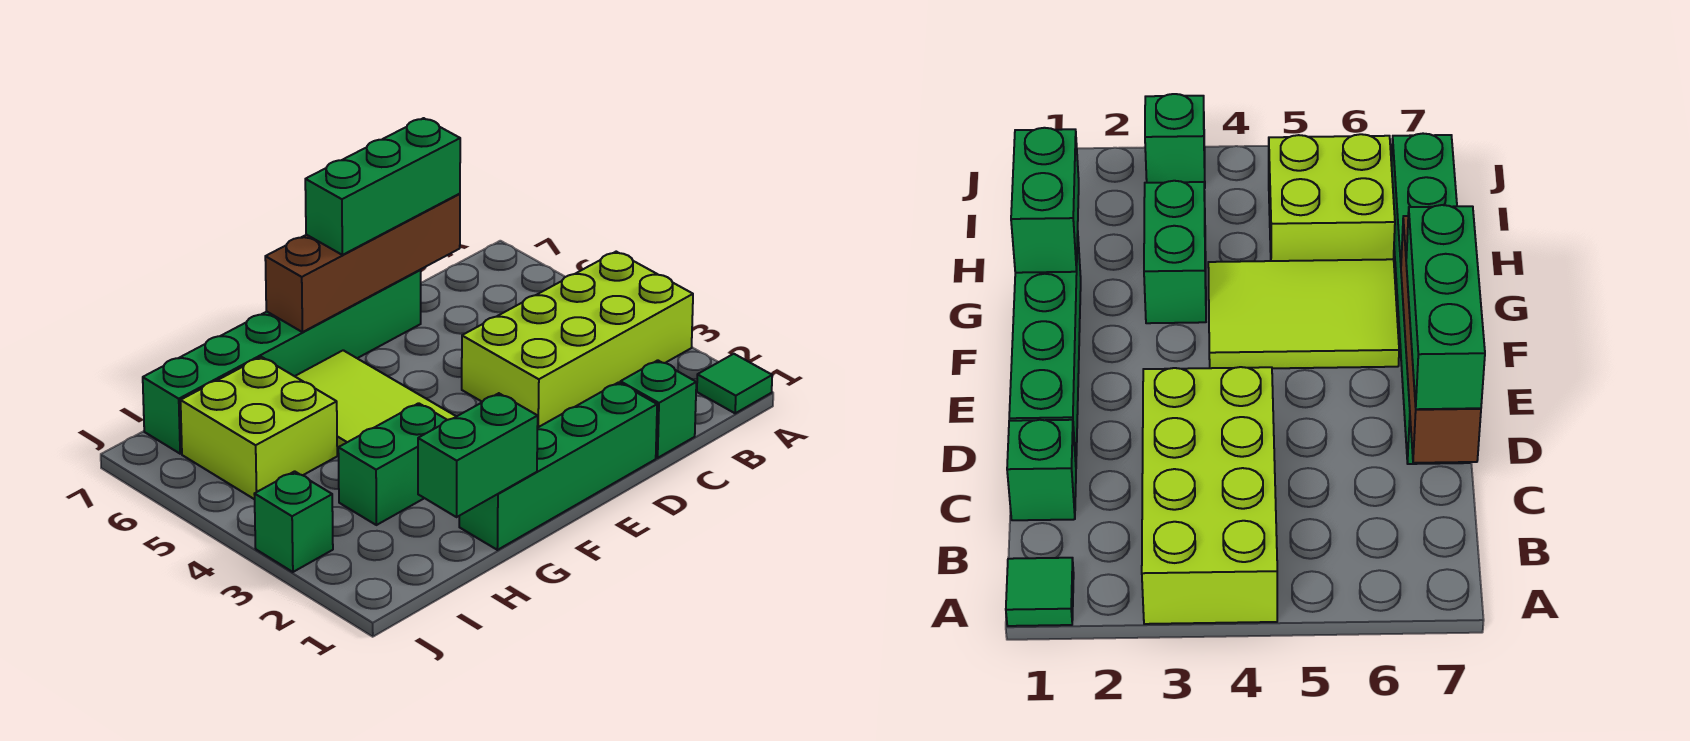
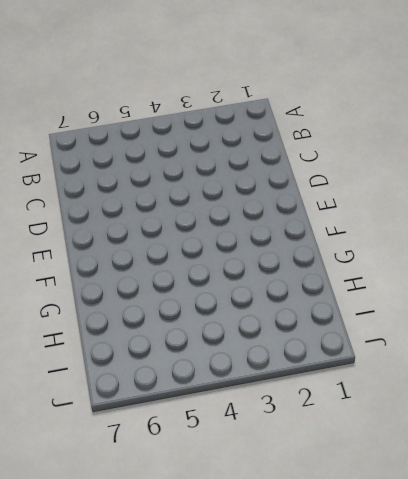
none -> green tile A1 level 1
none -> lime brick A3:D4 level 1
none -> green brick C1 level 1

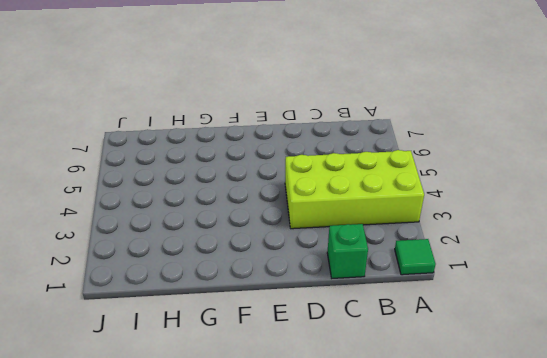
none -> green brick D1:G1 level 1
none -> green brick D7:I7 level 1
none -> lime tile F4:G6 level 1

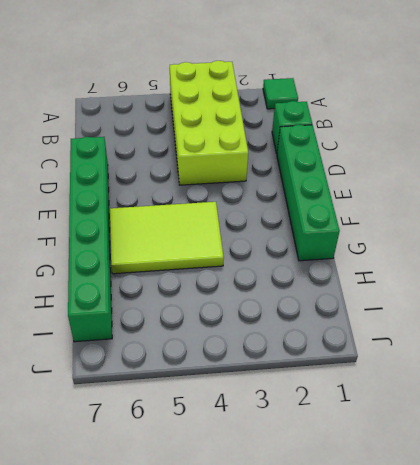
none -> green brick G3:H3 level 1
none -> lime brick H5:I6 level 1
none -> green brick J3 level 1

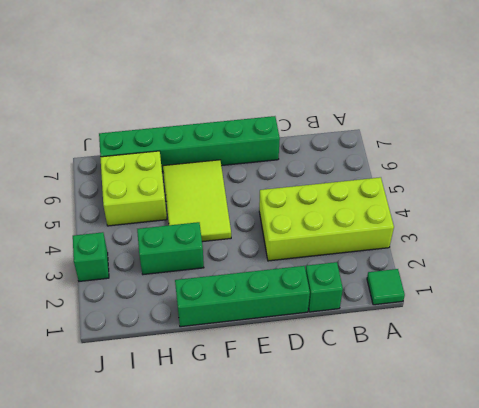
none -> brown brick C7:F7 level 2
none -> green brick G1:H1 level 2
none -> green brick C7:E7 level 3

